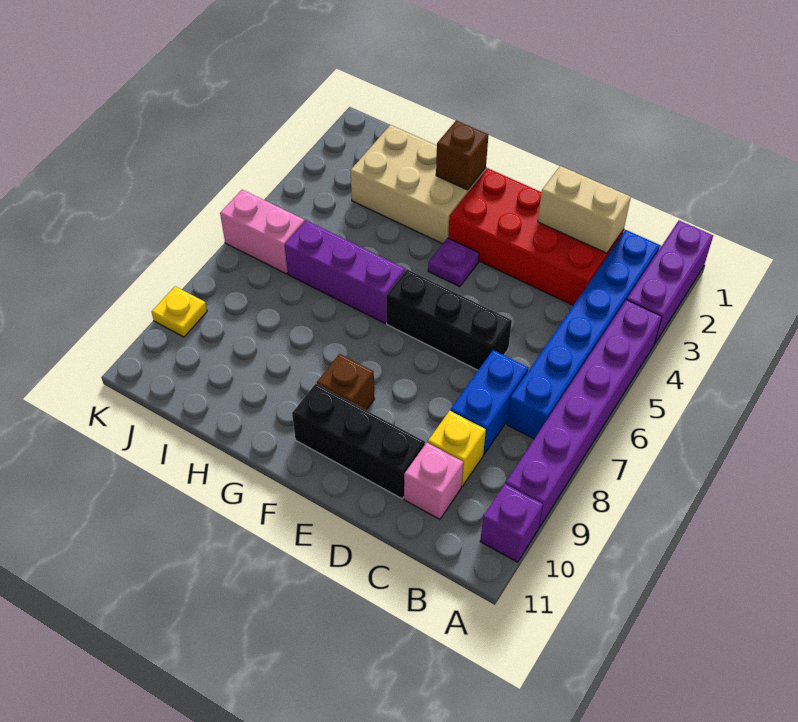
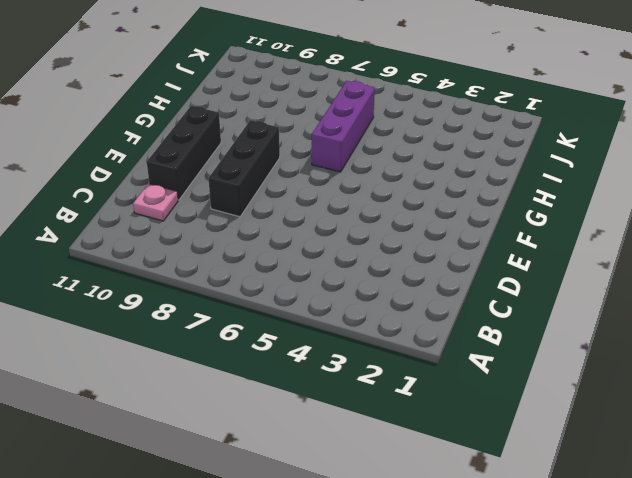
pink plate C10 level 1 -> pink brick C10 level 1
black brick D8:F8 level 1 -> black brick D6:F6 level 1
none -> purple brick A1:A3 level 1
none -> purple brick A4:A9 level 1
none -> purple brick A10 level 1

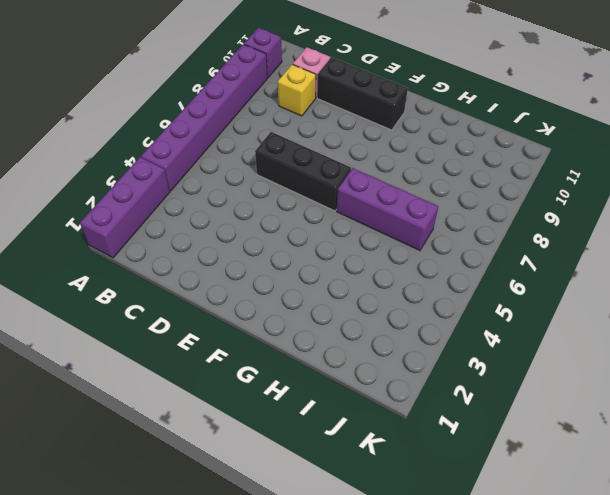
none -> blue brick B2:B7 level 1
none -> red brick C2:F3 level 1
none -> blue brick C7:C8 level 1

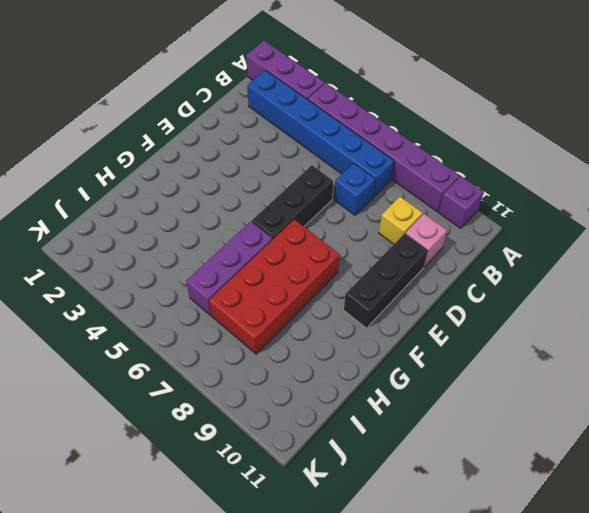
blue brick C7 level 1 -> blue brick C7:C8 level 1
red brick F7:I8 level 1 -> red brick C2:F3 level 1
none -> purple plate F4 level 1
none -> brown brick F9 level 1
none -> tan brick G2:I3 level 1

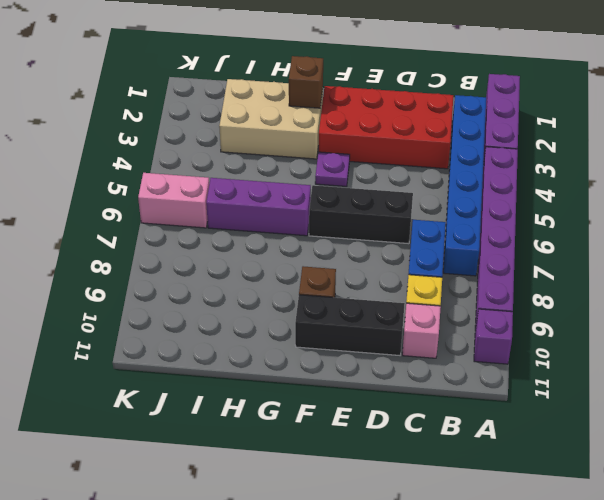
none -> yellow plate K9 level 1
none -> tan brick C2:D2 level 2

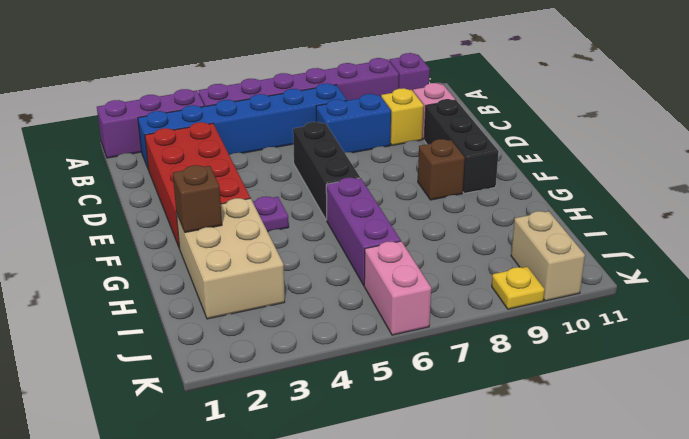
tan brick J10:K10 level 1 -> tan brick C2:D2 level 2

